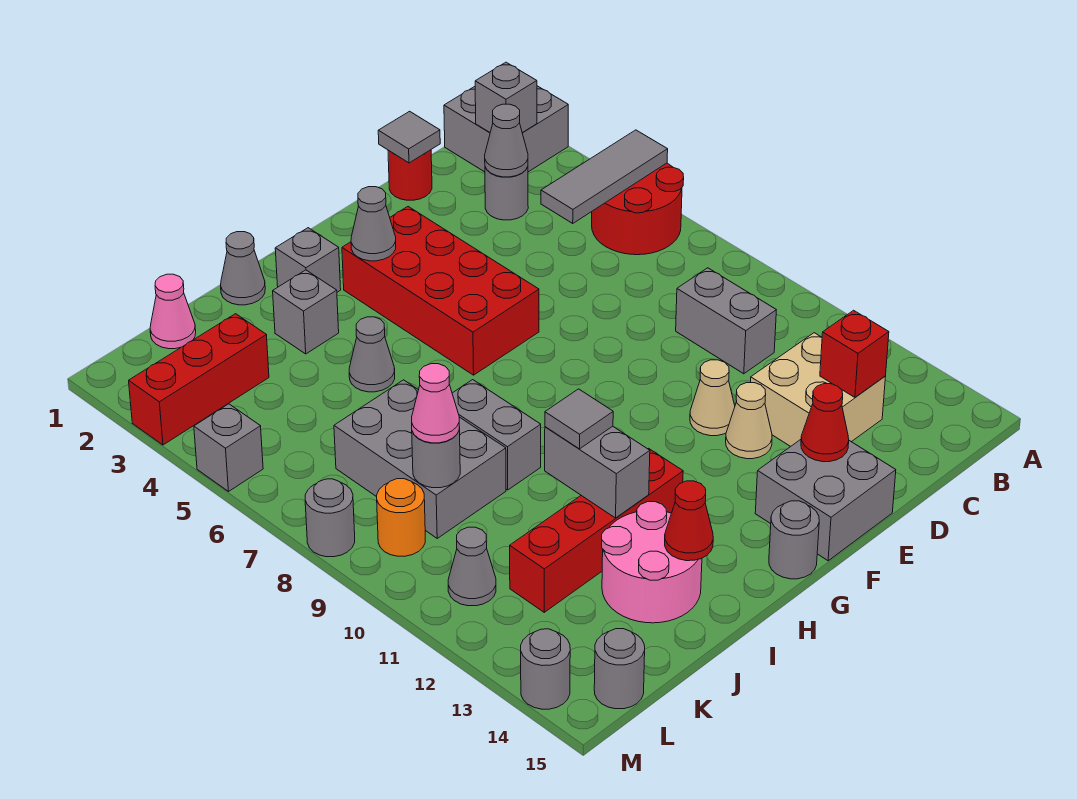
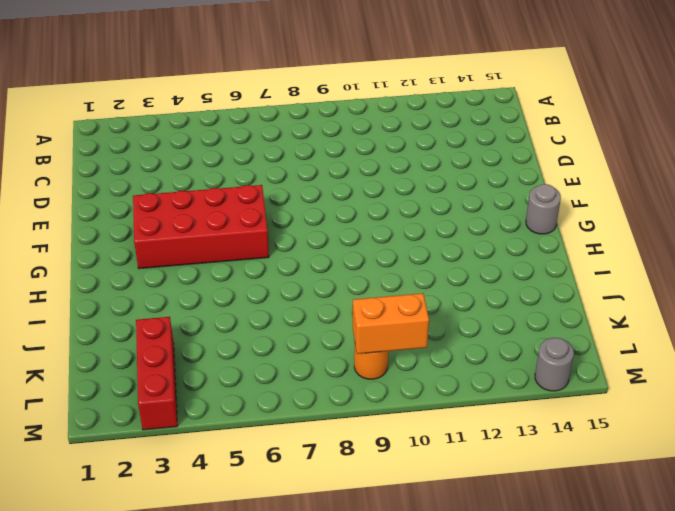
orange brick L9:L10 level 2 -> none
none -> grey brick A1:B2 level 1
none -> red round brick A5:B6 level 1
none -> grey round brick C3 level 1
none -> grey brick C9:C10 level 1

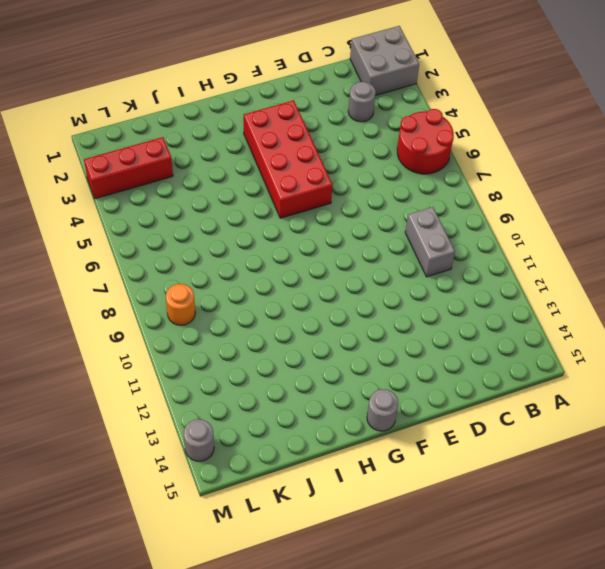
none -> tan brick C12:D13 level 1
none -> red round brick D1 level 1
none -> tan cone E11 level 1
none -> tan cone E12 level 1

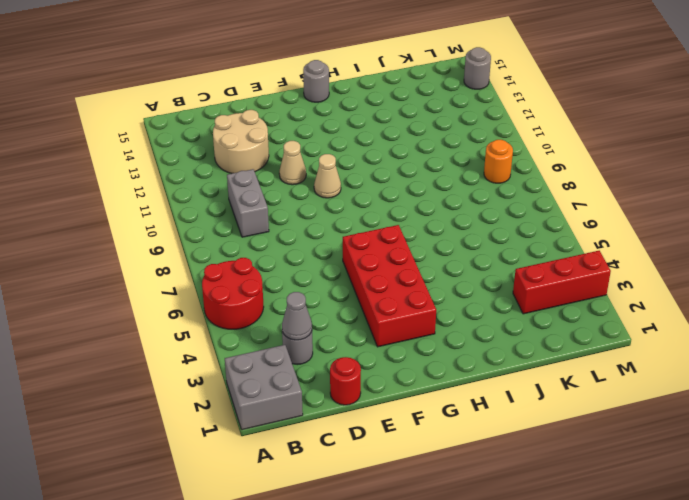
tan round brick C12:D13 level 1 -> tan brick C12:D13 level 1
tan cone F10 level 1 -> tan cone E12 level 1
none -> grey brick E14:F15 level 1
none -> grey brick H2 level 1
none -> red brick H12:K12 level 1
none -> grey cone I1 level 1

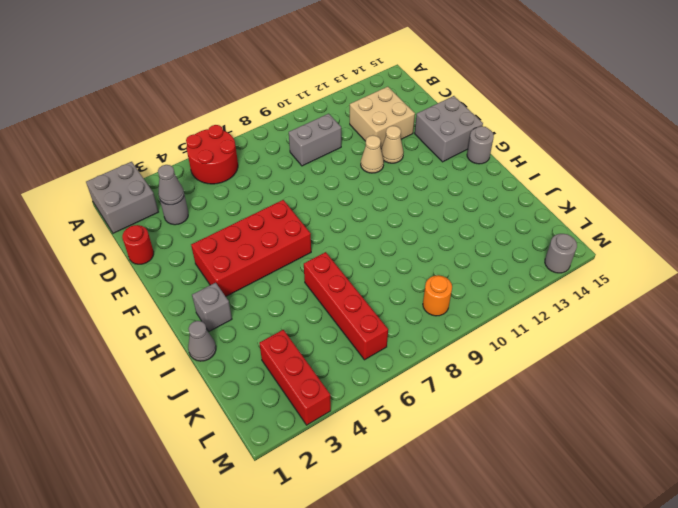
red brick I6:L6 level 1 -> red brick H12:K12 level 1
none -> grey brick I3 level 1
none -> grey cone I5 level 1
none -> grey brick I8:I9 level 1
none -> pink round brick I13:J14 level 1

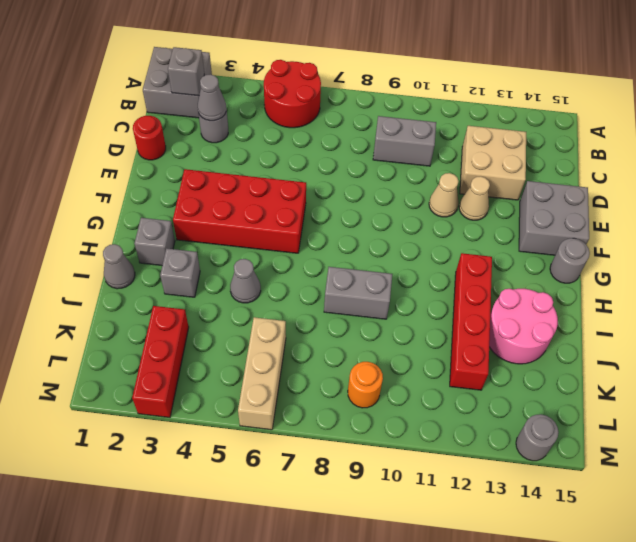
tan brick K6:M6 level 1 -> none
none -> grey brick J7:K9 level 1
none -> pink cone K1 level 1
none -> grey cone L11 level 1
none -> grey round brick L15 level 1

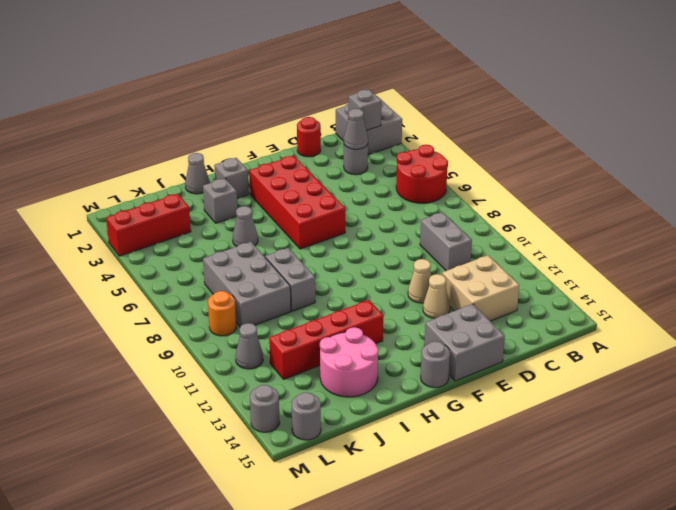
none -> pink cone K1 level 1
none -> grey brick M5 level 1
none -> grey round brick M8 level 1
none -> grey tile A5:C5 level 2

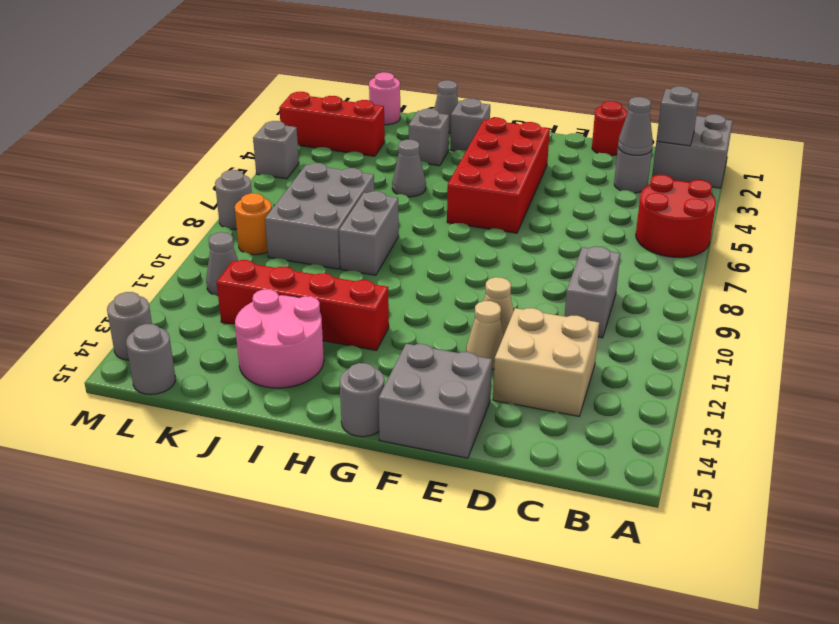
pink round brick K1 level 1 -> pink cone K1 level 1
none -> grey tile A5:C5 level 2
none -> red brick C13 level 2
none -> grey tile D1 level 2
none -> red cone E14 level 2

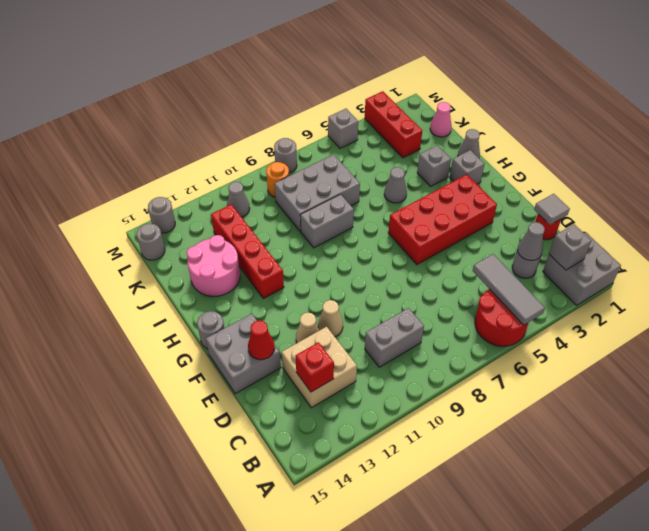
none -> grey cone G3 level 2
none -> grey brick I11:I12 level 2
none -> red cone I14 level 2
none -> grey round brick K9 level 2

